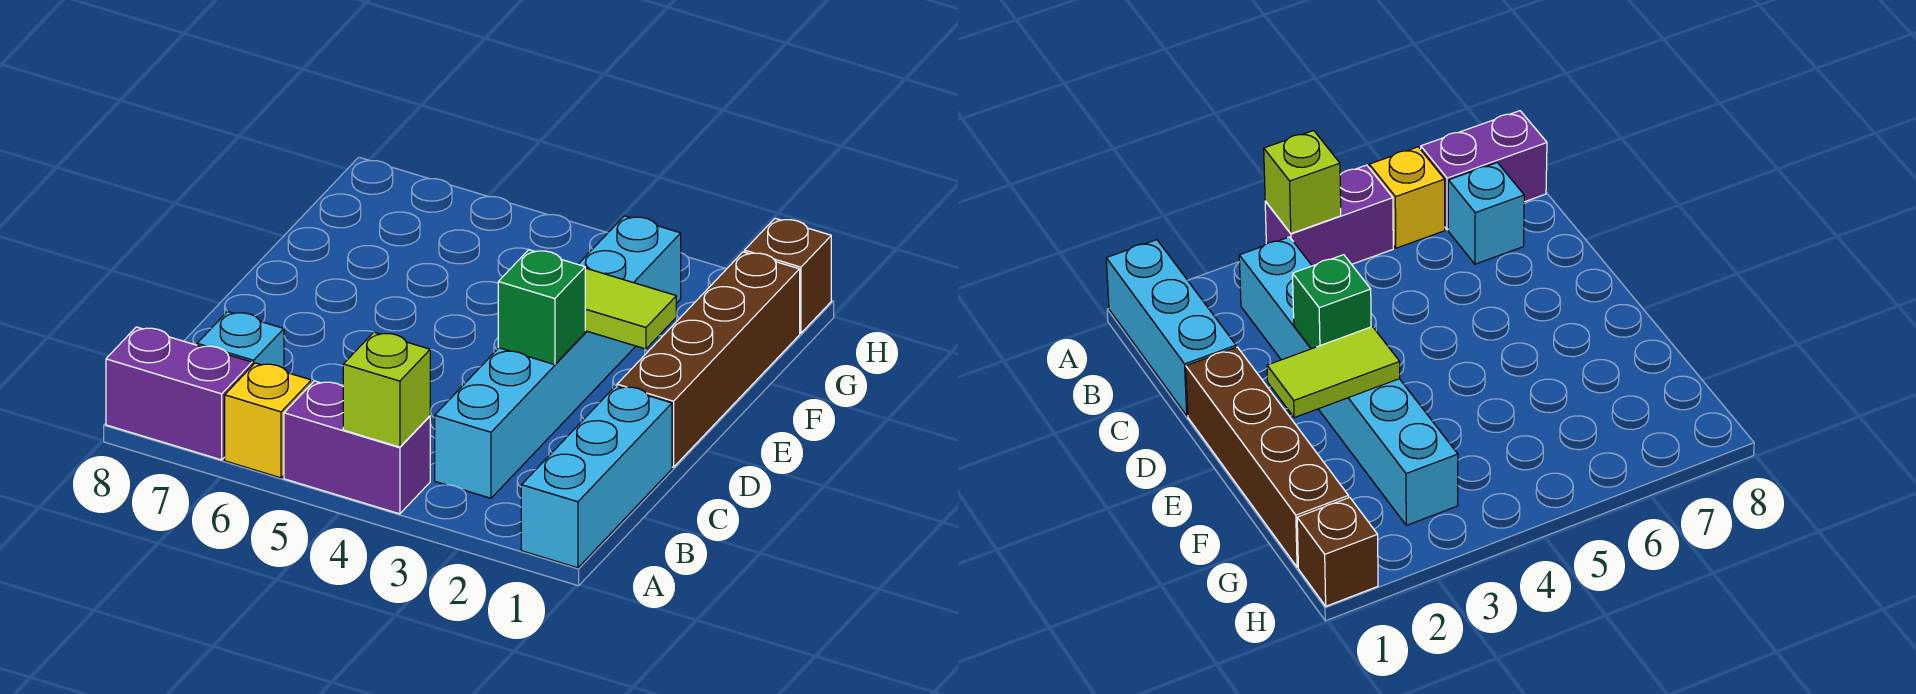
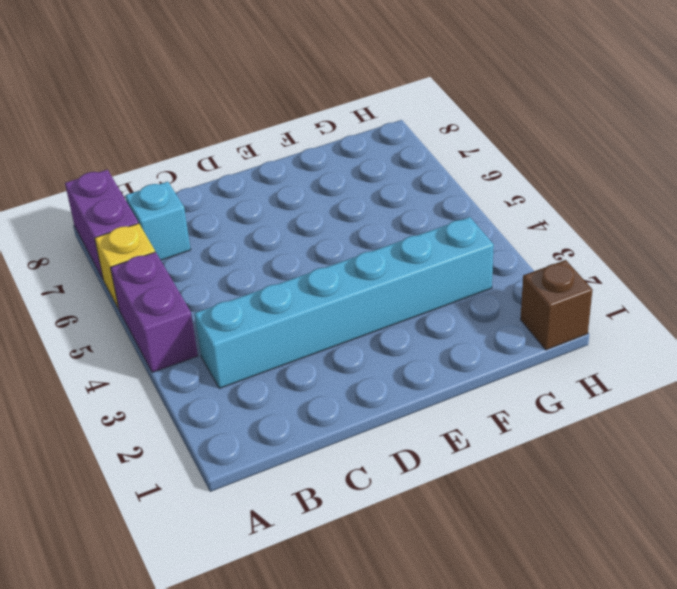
none -> cyan brick A1:C1 level 1
none -> brown brick D1:G1 level 1

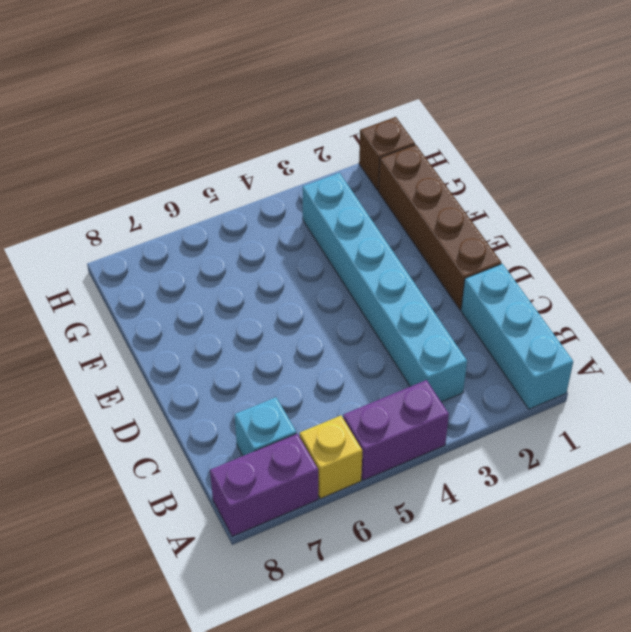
none -> lime brick A4 level 2
none -> green brick D3 level 2

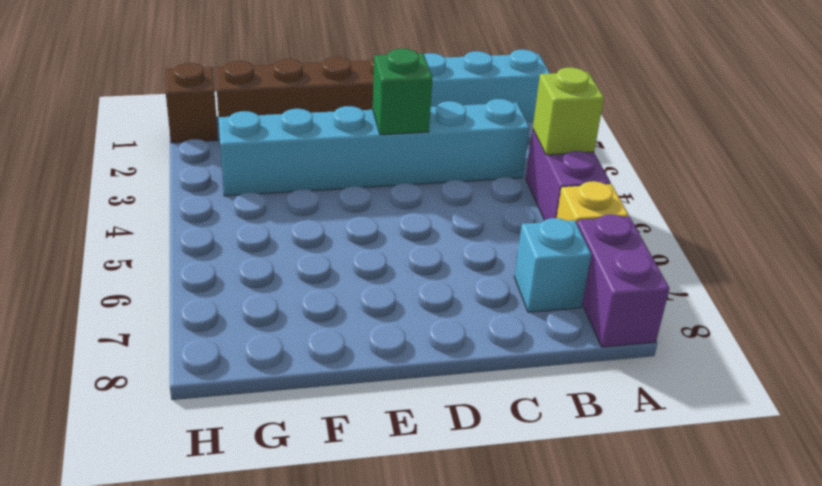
none -> lime tile E2:E3 level 2

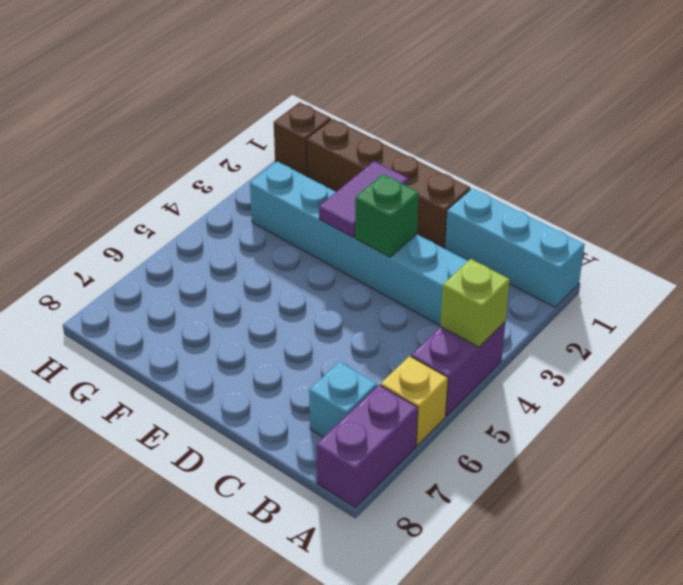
purple tile E2:E3 level 2 -> lime tile E2:E3 level 2

